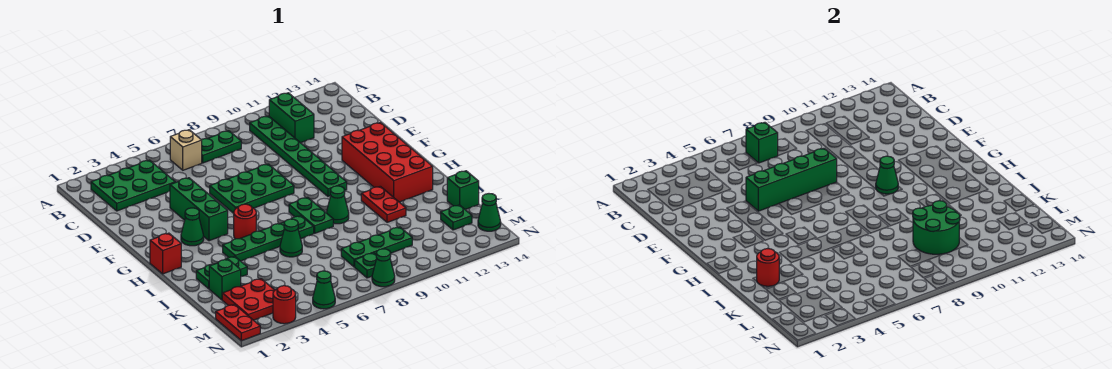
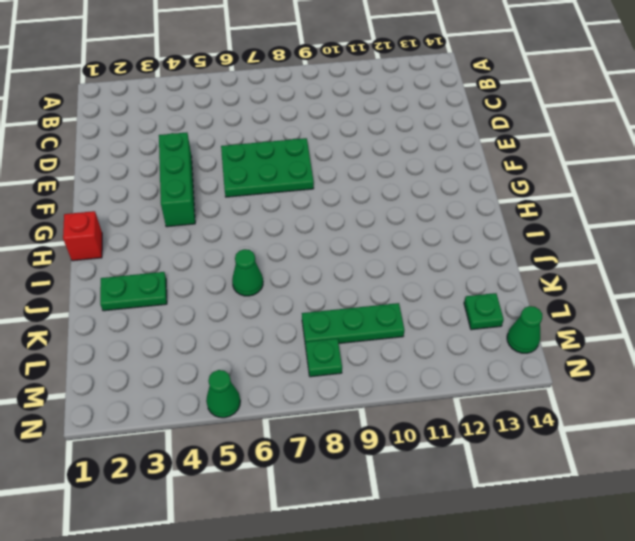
none -> green plate B2:C4 level 1
none -> tan brick B6 level 1
none -> green plate B7:B8 level 1
none -> green plate B10:G10 level 1

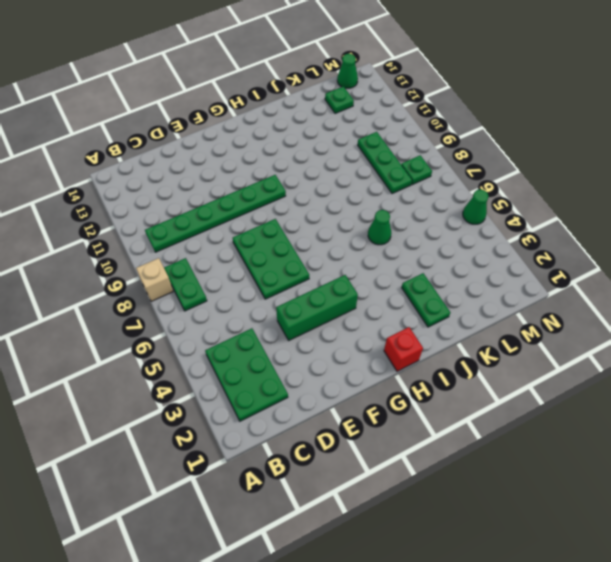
tan brick A8 level 1 -> tan brick B6 level 1
none -> green brick B11:C11 level 1
none -> red brick F12:I13 level 1
none -> green cone G3 level 1
none -> red round brick H5 level 1

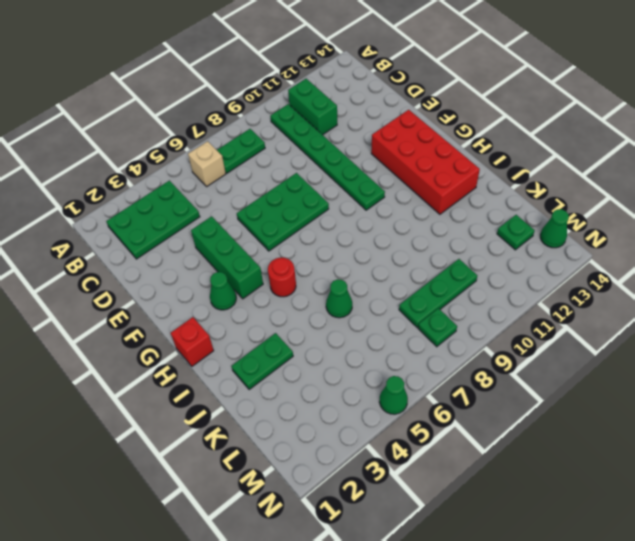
none -> green plate H8:I8 level 1
none -> green plate I4:I7 level 1
none -> green cone I9 level 1
none -> red plate I11:J11 level 1

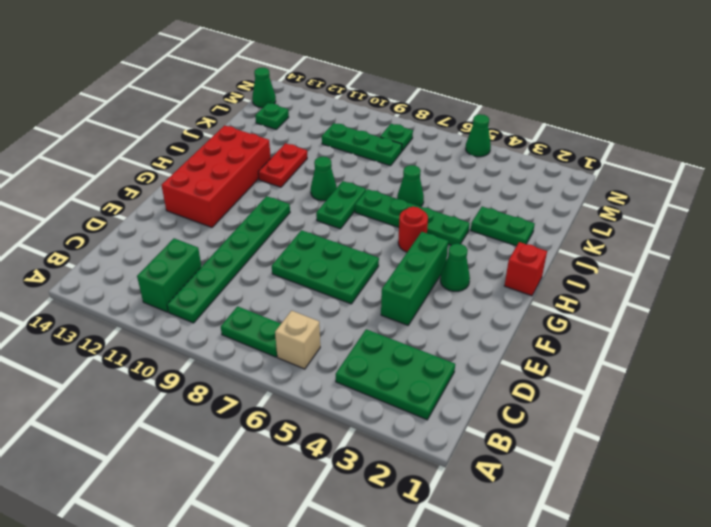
none -> green brick K2 level 1
none -> green brick K14 level 1
none -> red plate L2:M3 level 1
none -> red plate M1:N1 level 1

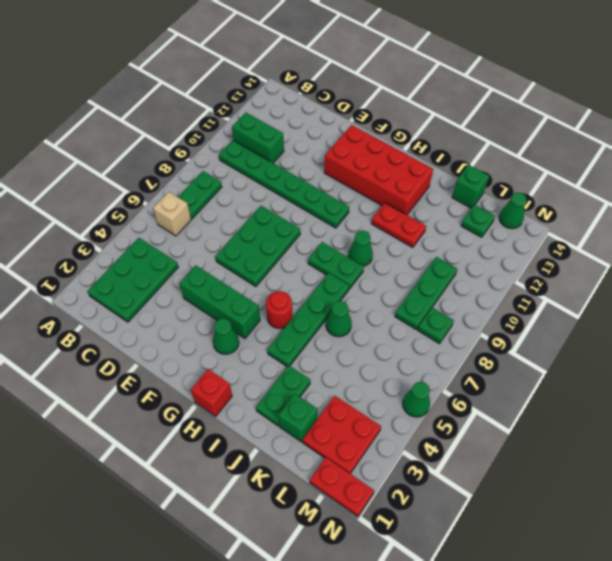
none -> red round brick N3 level 1
none -> green cone N8 level 1
none -> green brick B7 level 2
none -> green brick E5:E8 level 2

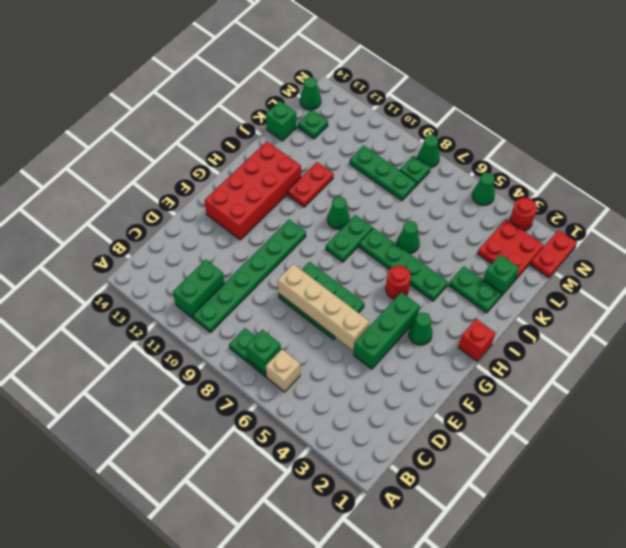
tan brick E5:E8 level 2 -> green brick E5:E8 level 2
none -> green plate B2:C4 level 1
none -> green cone G10 level 2
none -> red round brick J2 level 2
none -> green round brick K9:L10 level 2

